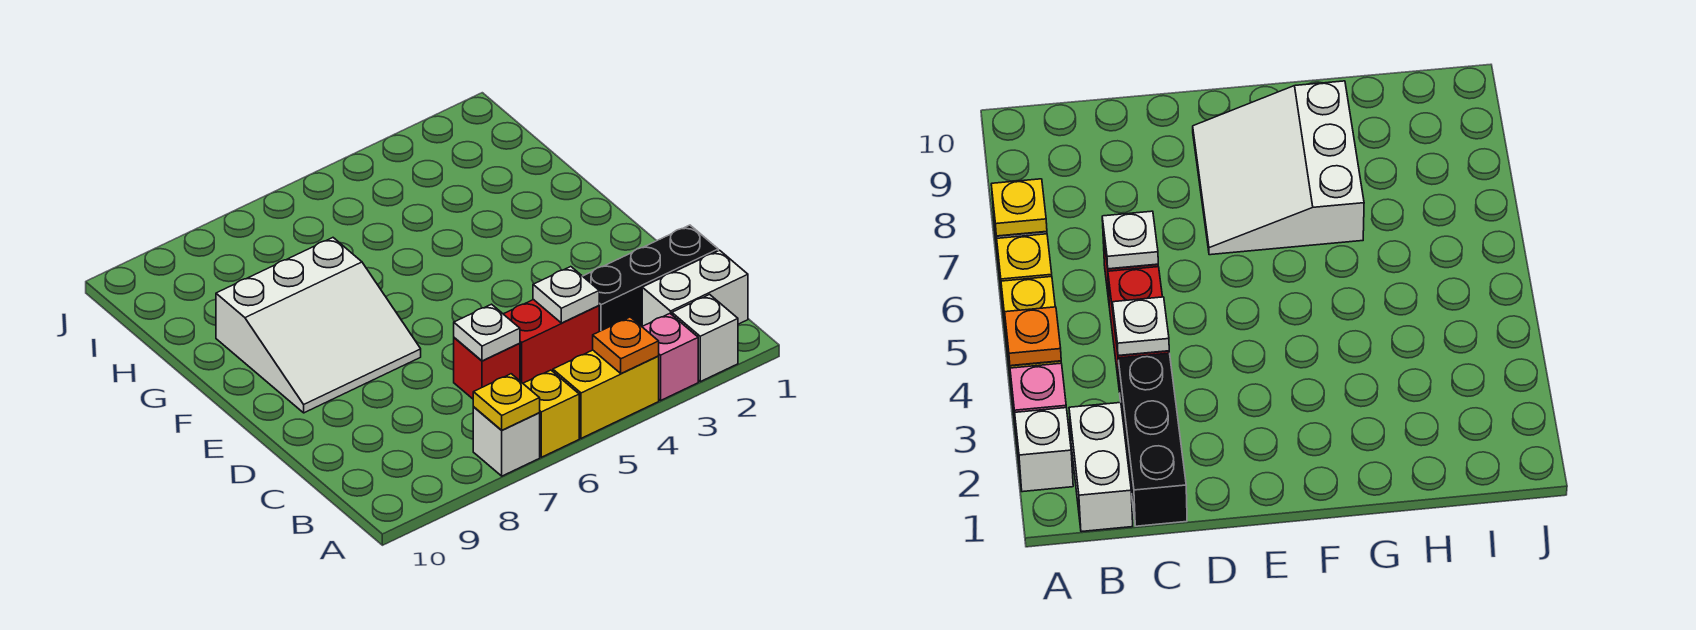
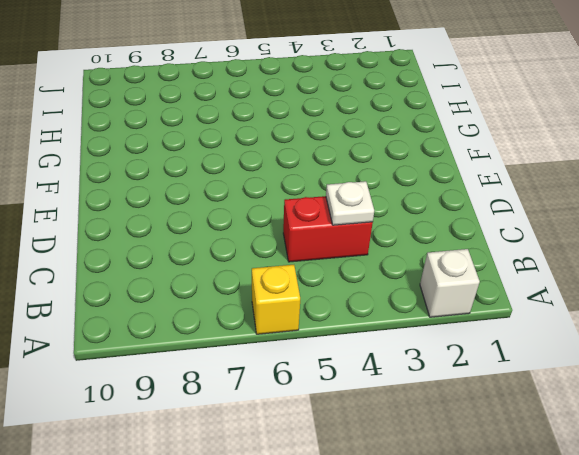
none -> pink brick A3 level 1
none -> yellow brick A4:A5 level 1
none -> white brick A7 level 1

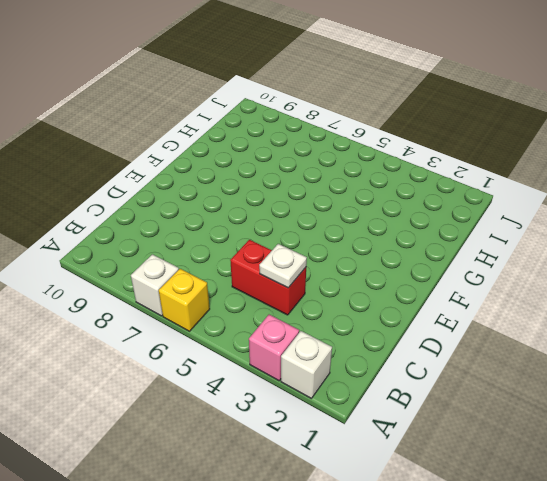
none -> yellow brick A4:A5 level 1
none -> white brick B1:B2 level 1
none -> black brick C1:C3 level 1

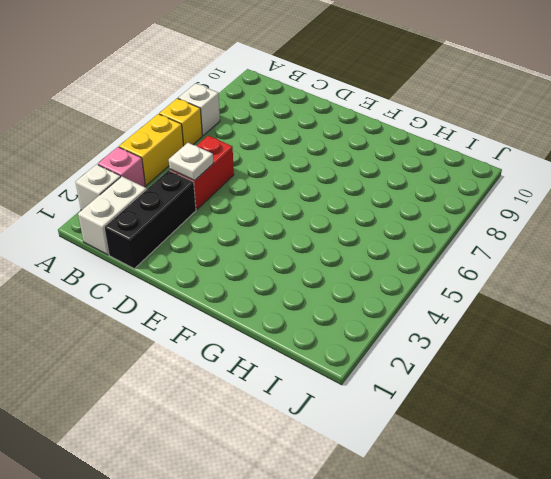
none -> red brick C6 level 1
none -> white slope E7:G9 level 1 top G
none -> orange plate A4 level 2

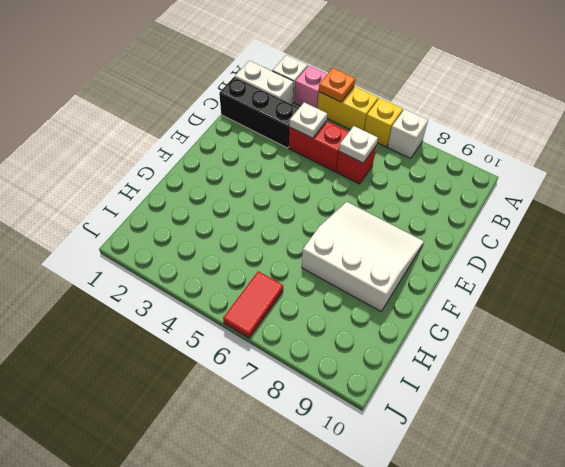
red tile I6:J6 level 1 -> none
none -> yellow plate A7 level 2

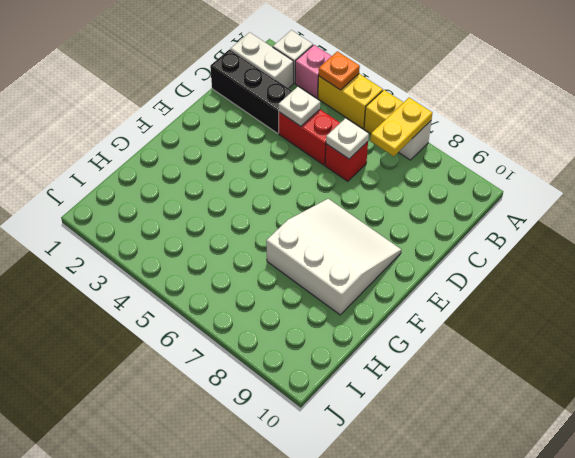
yellow plate A7:B7 level 2 -> yellow plate A7 level 2

